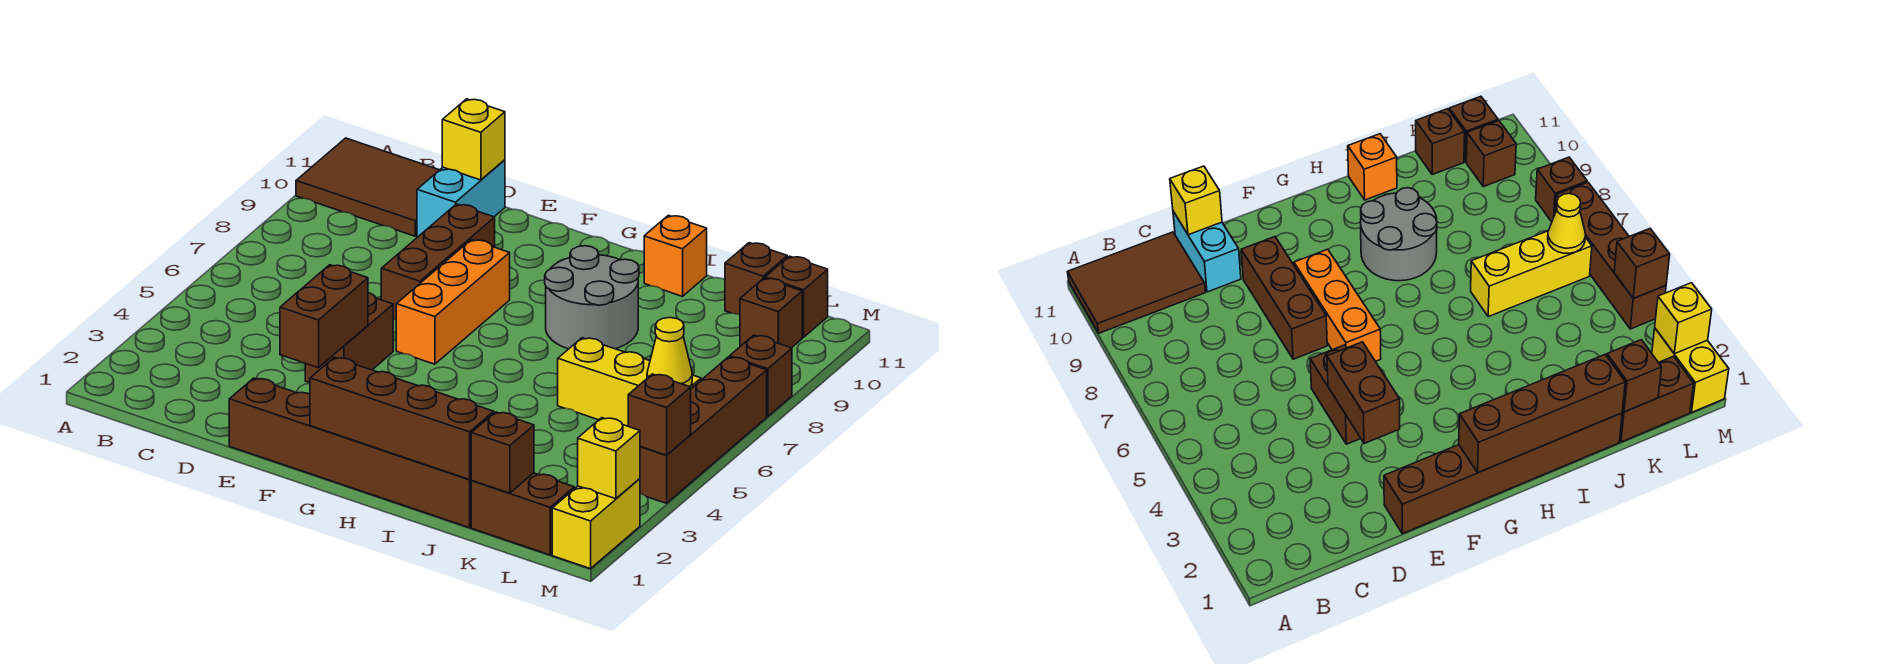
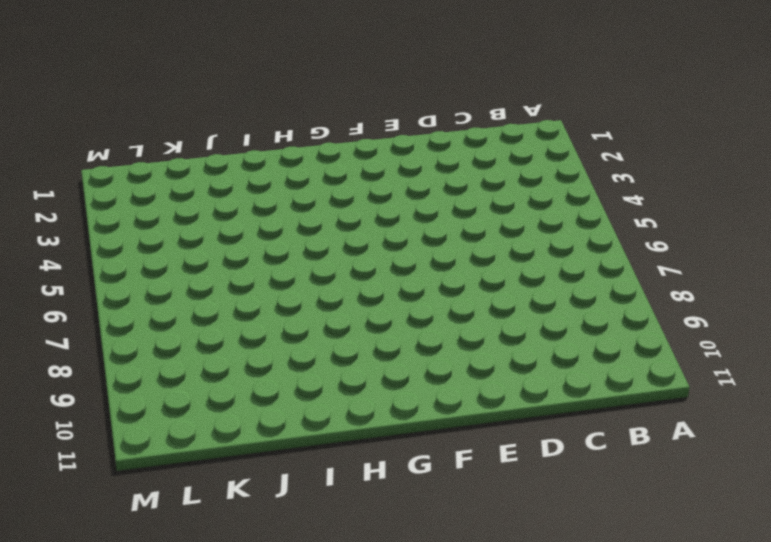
none -> brown tile A10:C11 level 1
none -> cyan brick D10:D11 level 1
none -> brown brick E1:J1 level 1

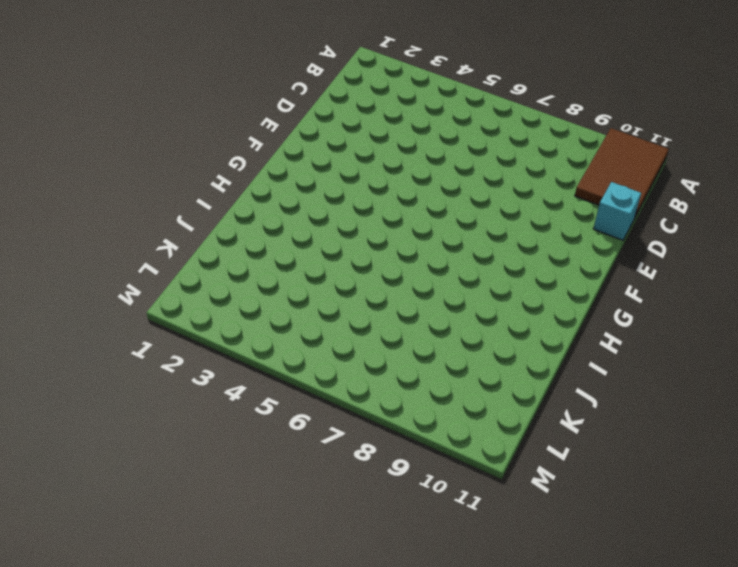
cyan brick D11 level 1 -> cyan brick D10:D11 level 1
none -> brown brick E1:J1 level 1
none -> brown brick E4:E5 level 1
none -> brown brick E7:E9 level 1

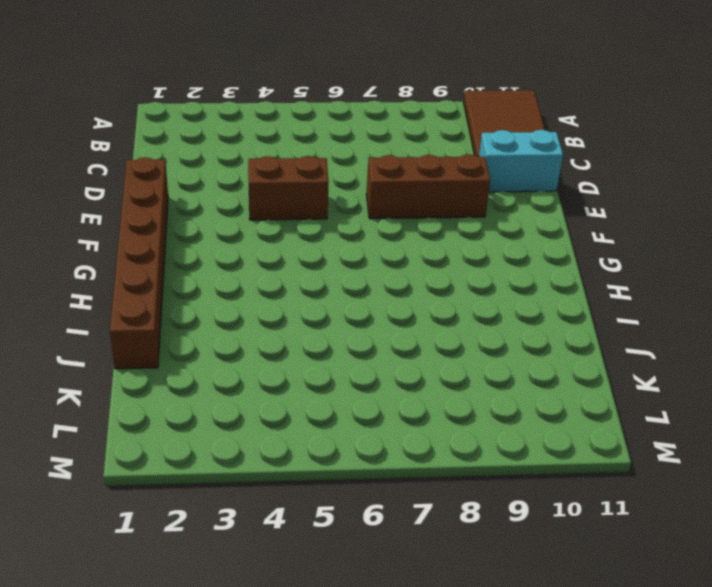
none -> orange brick F6:F8 level 1
none -> grey round brick H8:I9 level 1
none -> orange brick I11 level 1

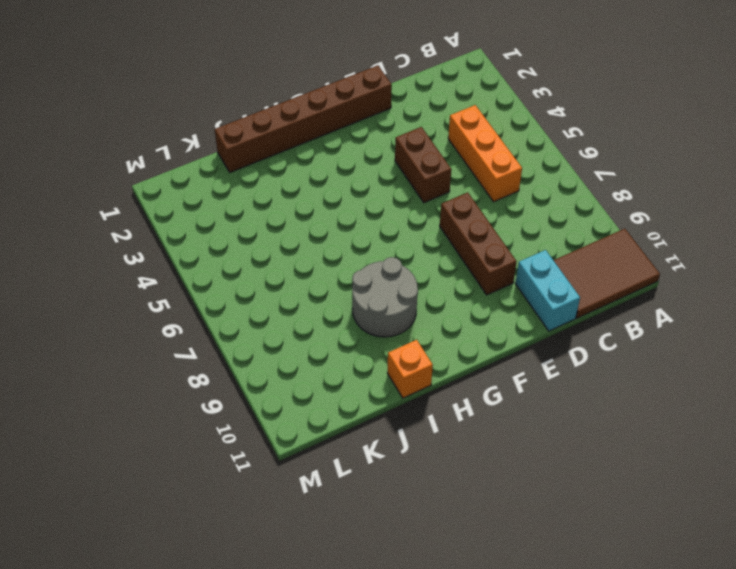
orange brick C4:C6 level 1 -> orange brick F6:F8 level 1
none -> yellow brick J6:L6 level 1
none -> brown brick K1:L1 level 1
none -> brown brick K11 level 1

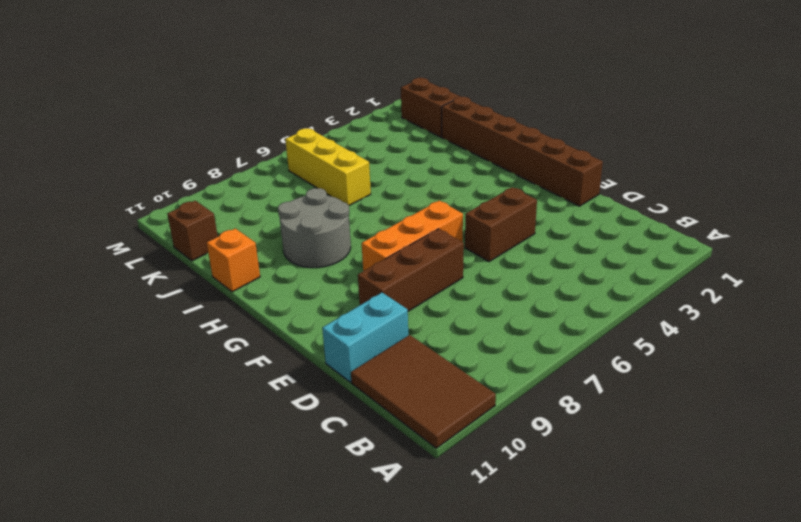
none -> brown brick L10 level 1
none -> brown brick L11 level 1
none -> yellow brick M1:M2 level 1

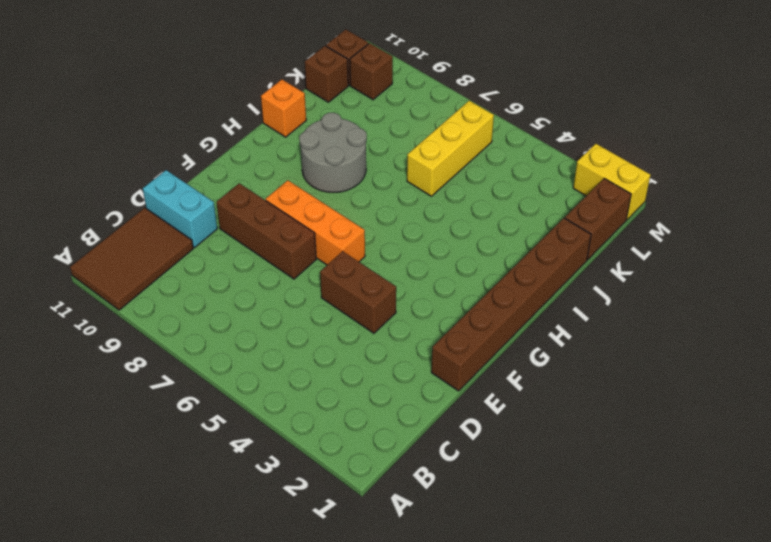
none -> brown brick M4:M7 level 1
none -> brown brick M8 level 1
none -> yellow brick D11 level 2

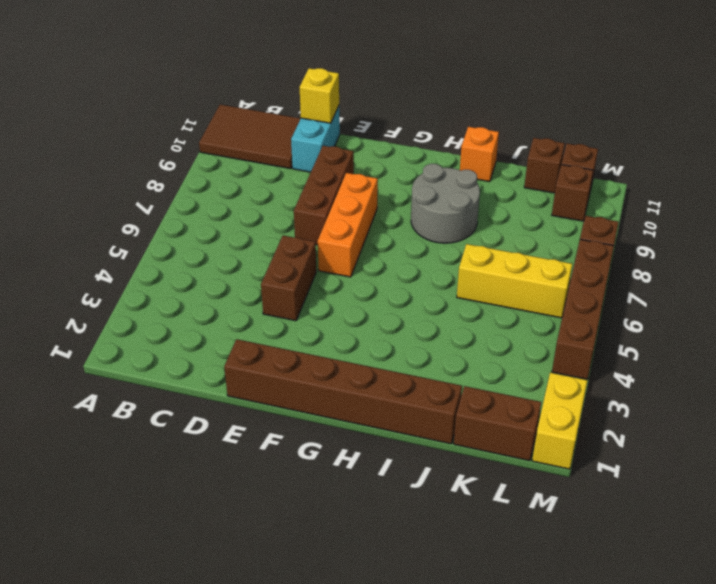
none -> brown brick E3:E4 level 2
none -> brown brick G1:J1 level 2
none -> brown brick K1 level 2

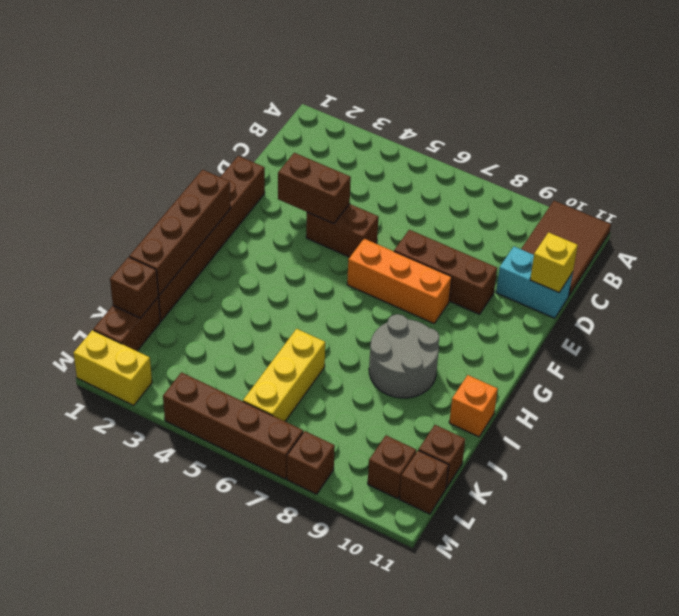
none -> yellow cone L6 level 2
none -> yellow brick M2 level 2
none -> brown brick M4 level 2

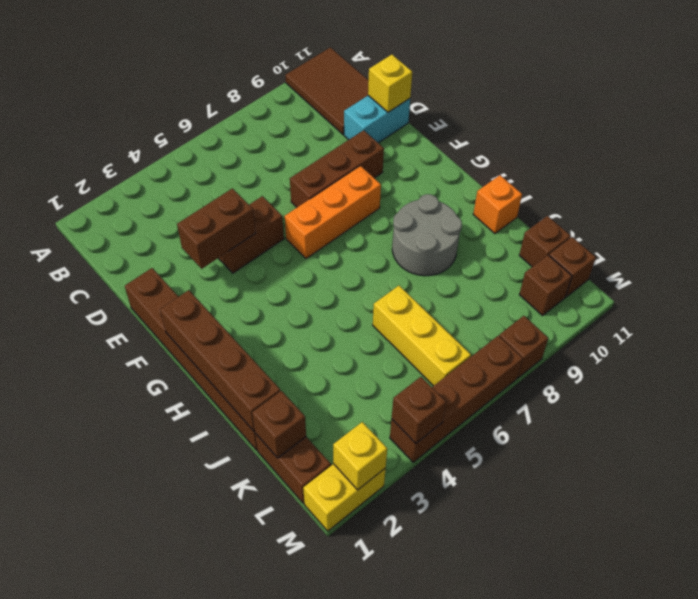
none -> yellow cone L6 level 2

